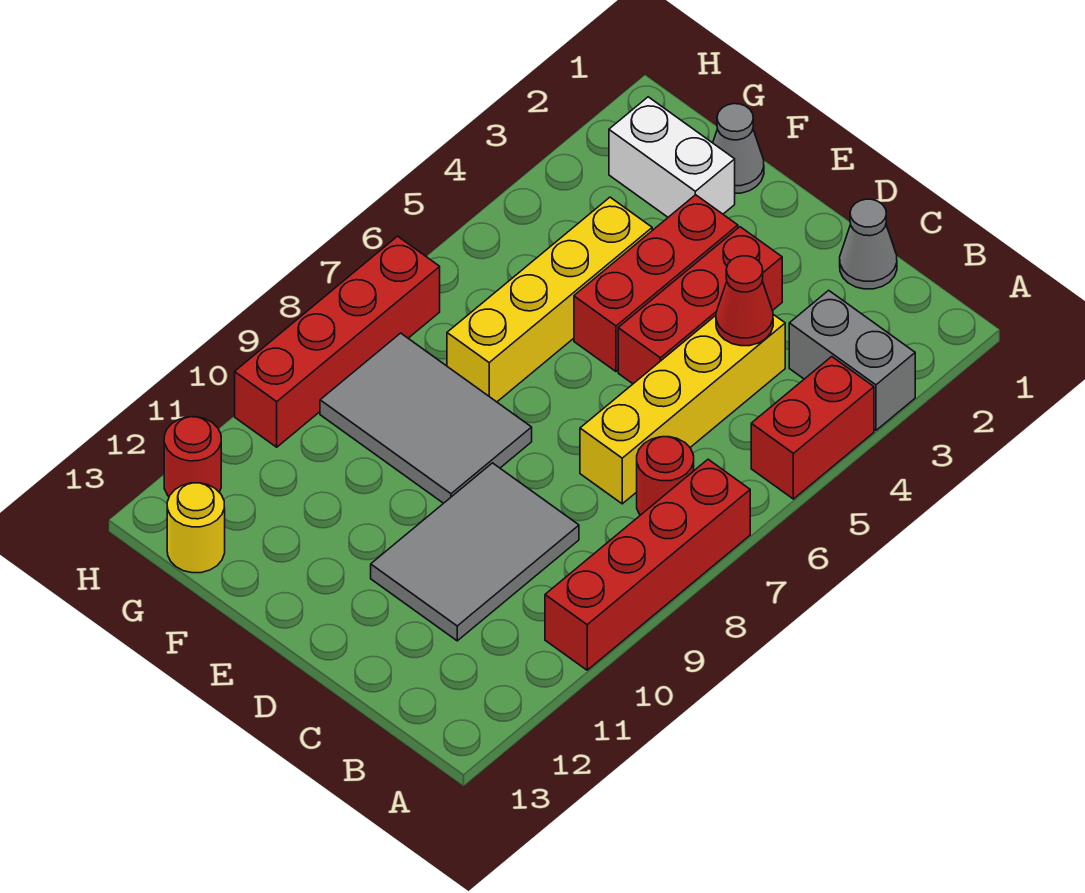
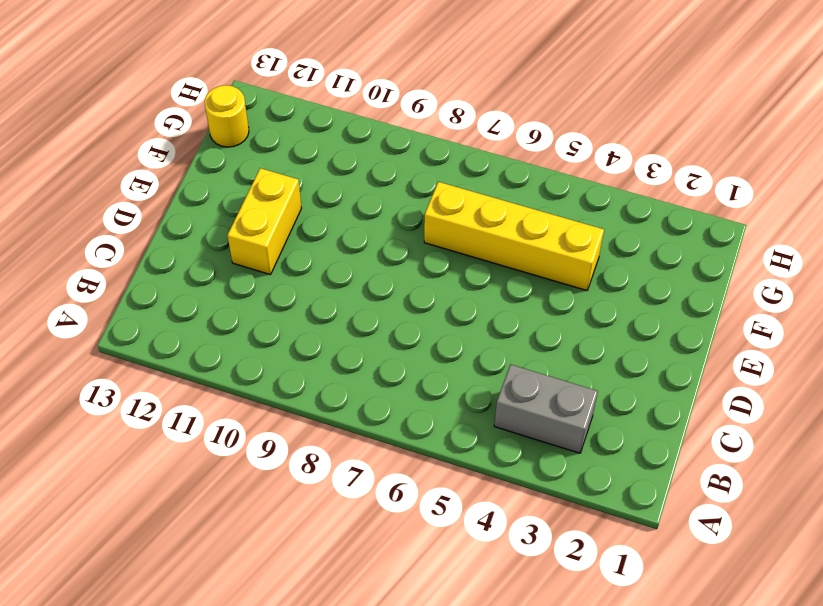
grey brick B3:B4 level 1 -> grey brick A3:B3 level 1
yellow brick D11:E11 level 1 -> grey tile C9:D11 level 1
none -> red brick A4:A5 level 1
none -> red brick A7:A10 level 1
none -> red round brick B7 level 1

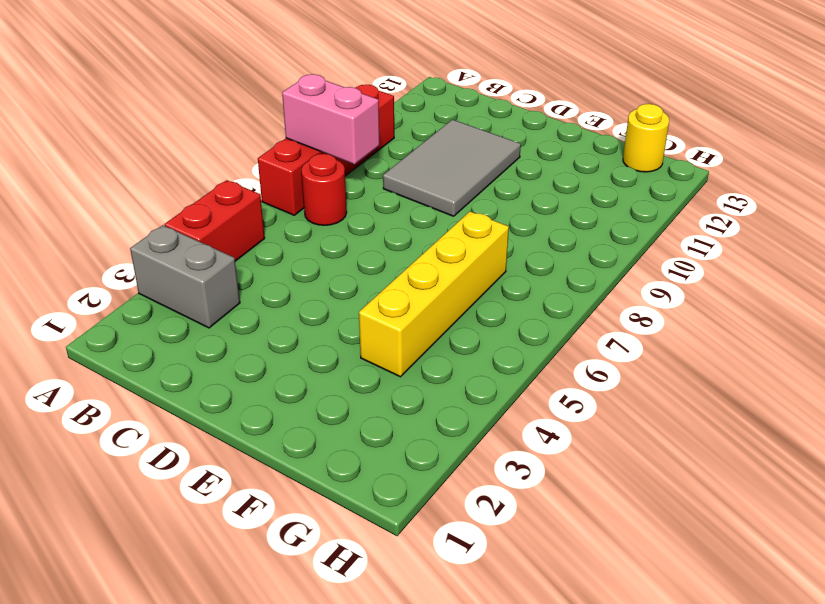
pink brick A8:B8 level 2 -> none
none -> grey cone C1 level 1
none -> yellow brick C4:C7 level 1
none -> red brick D3:D5 level 1

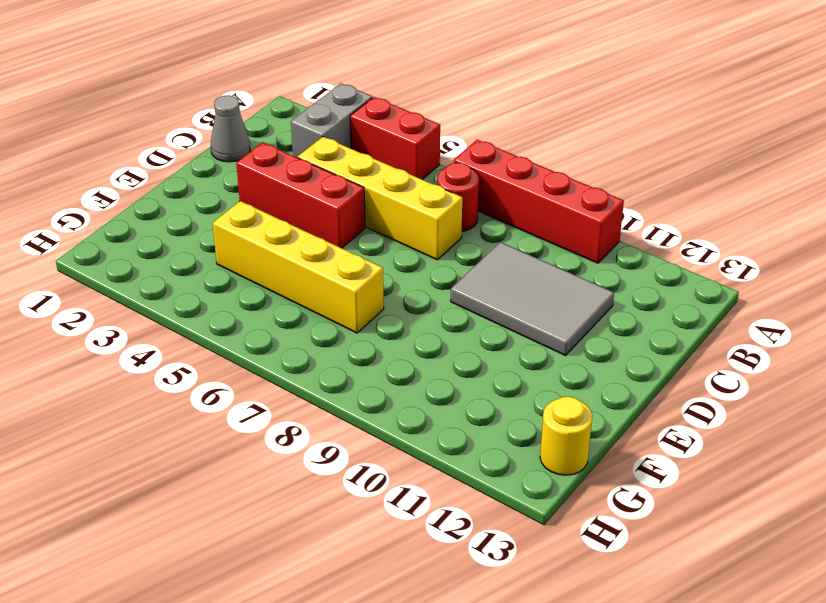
none -> red brick E3:E5 level 1
none -> grey tile E8:G9 level 1
none -> grey cone F1 level 1

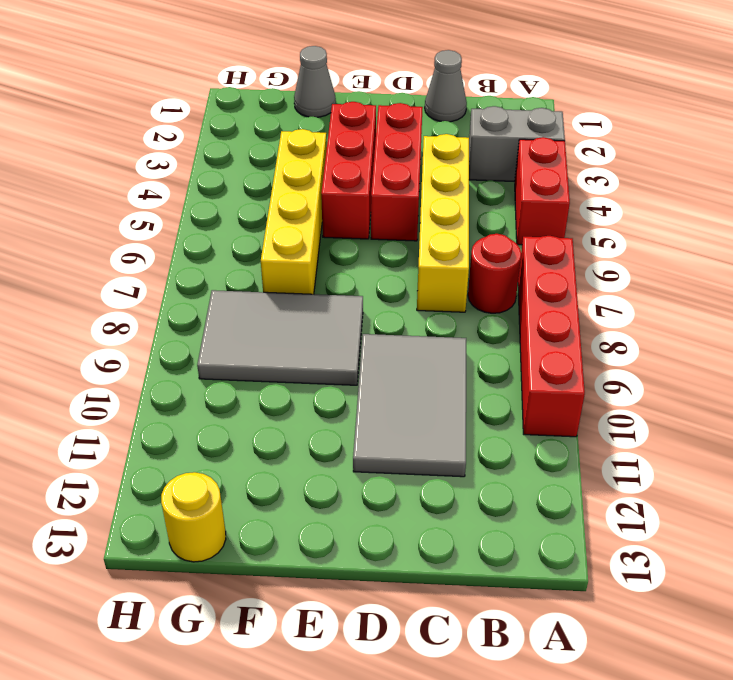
none -> white brick F2:G2 level 1
none -> red brick H7:H10 level 1
none -> red round brick H12 level 1

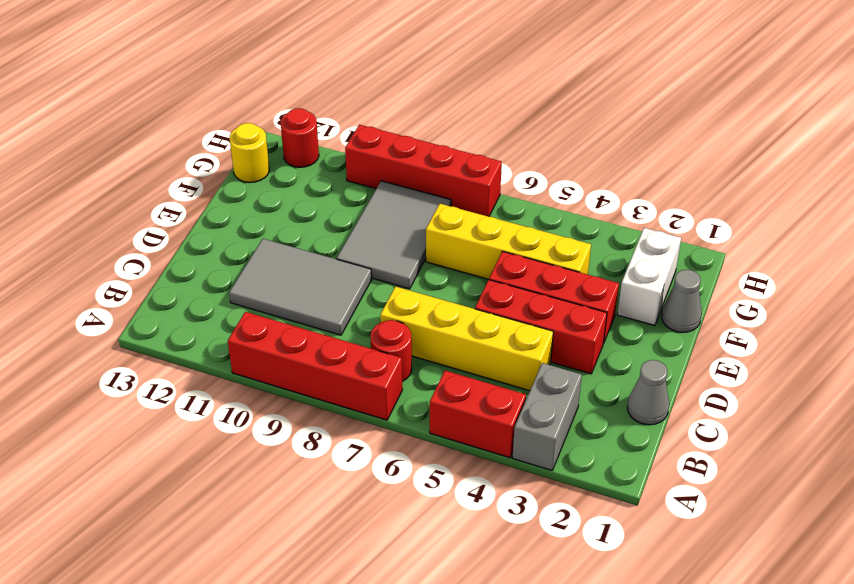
none -> red cone C4 level 2

